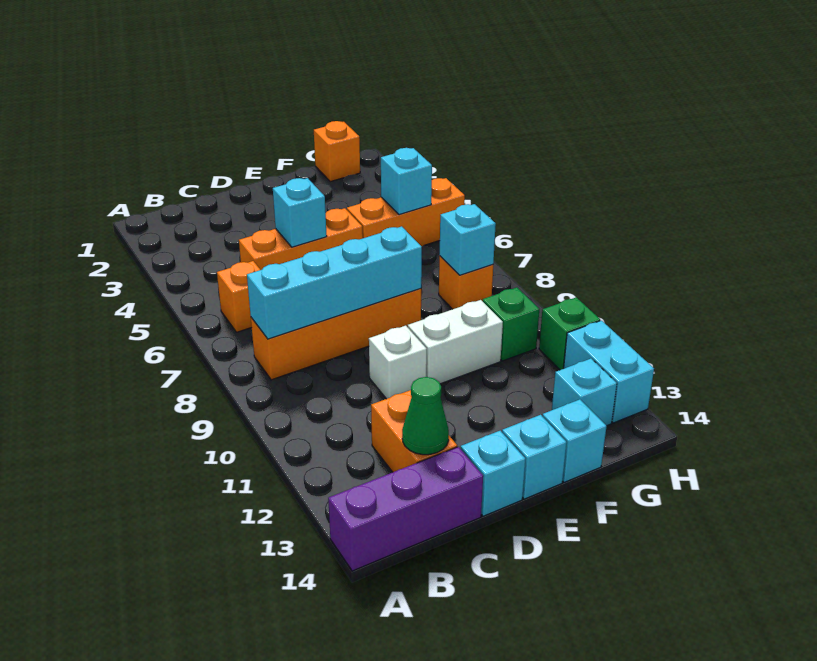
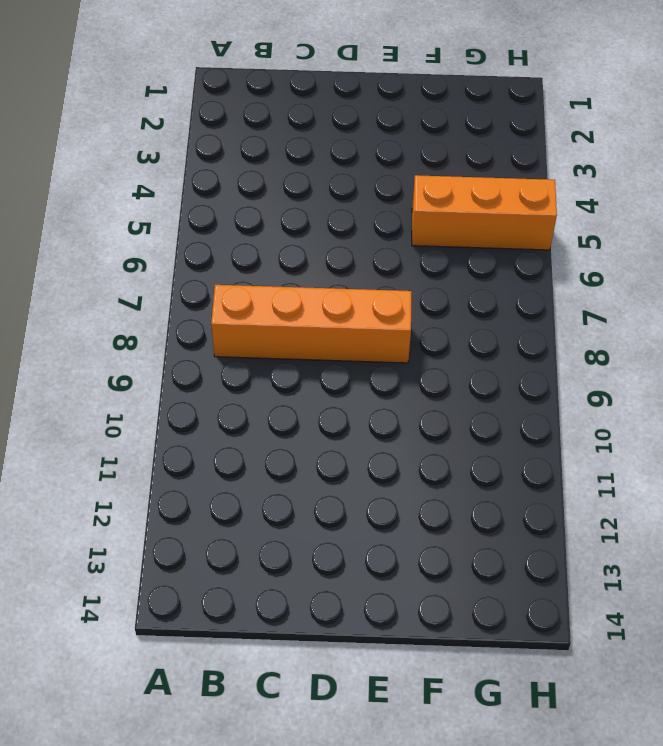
none -> purple brick A14:C14 level 1
none -> orange brick B6 level 1
none -> orange brick C5:E5 level 1

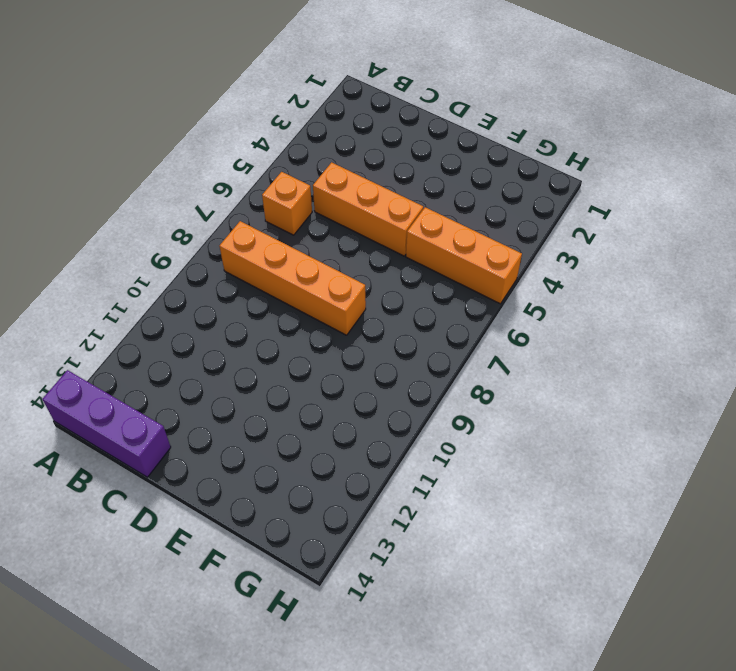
none -> orange brick C12:C13 level 1
none -> white brick D10 level 1
none -> cyan brick D14 level 1

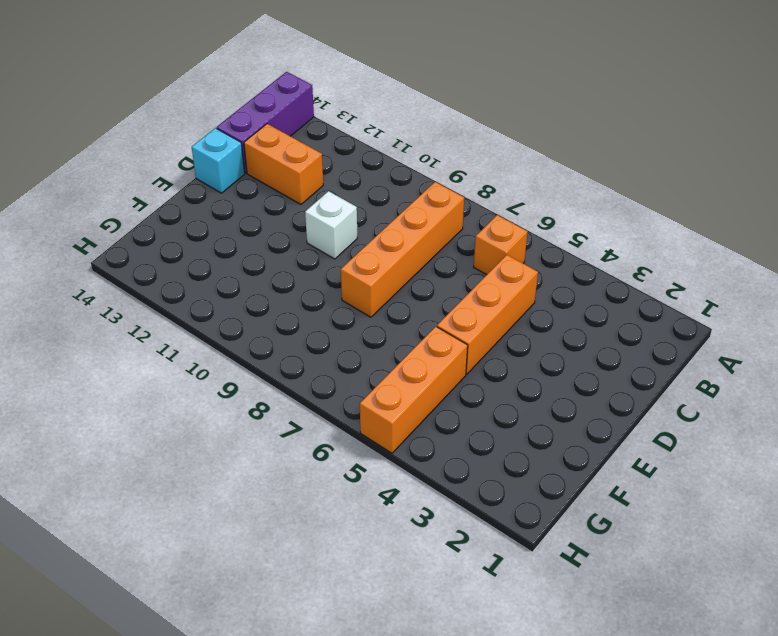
none -> white brick E10:F10 level 1
none -> cyan brick E14 level 1
none -> cyan brick F14 level 1

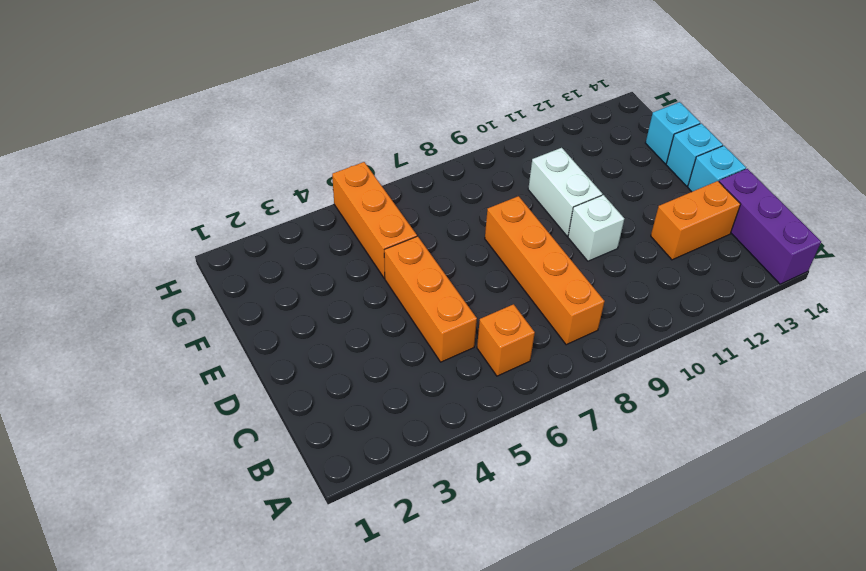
none -> orange brick G1 level 1
none -> orange brick G8 level 1
none -> green brick G10 level 1

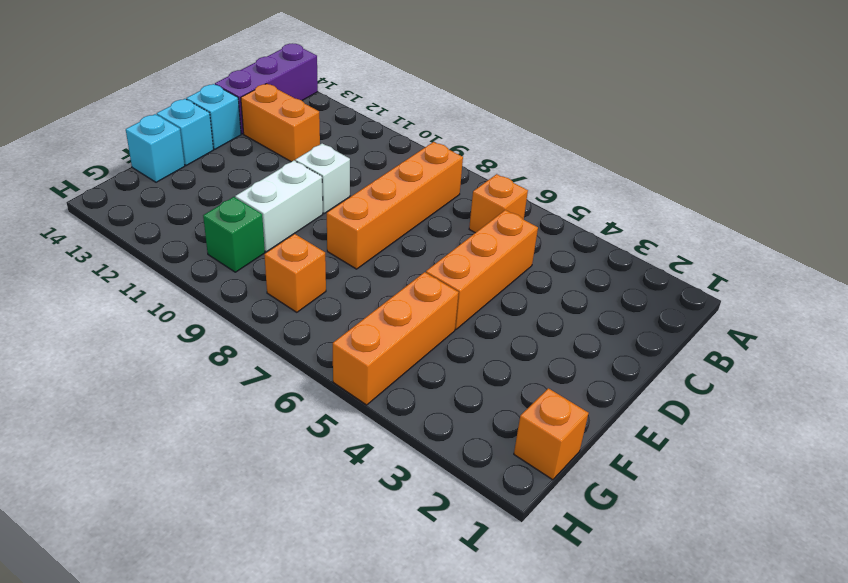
none -> cyan brick G13 level 1
none -> green brick H11 level 1
none -> cyan brick H12:H13 level 1

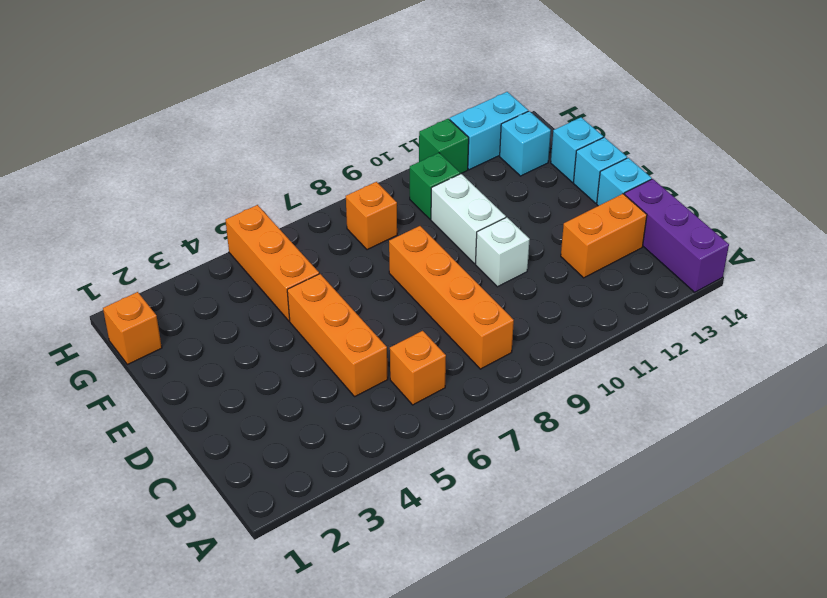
none -> cyan brick B8:E8 level 2
none -> green cone C13 level 2
none -> cyan brick D5 level 2

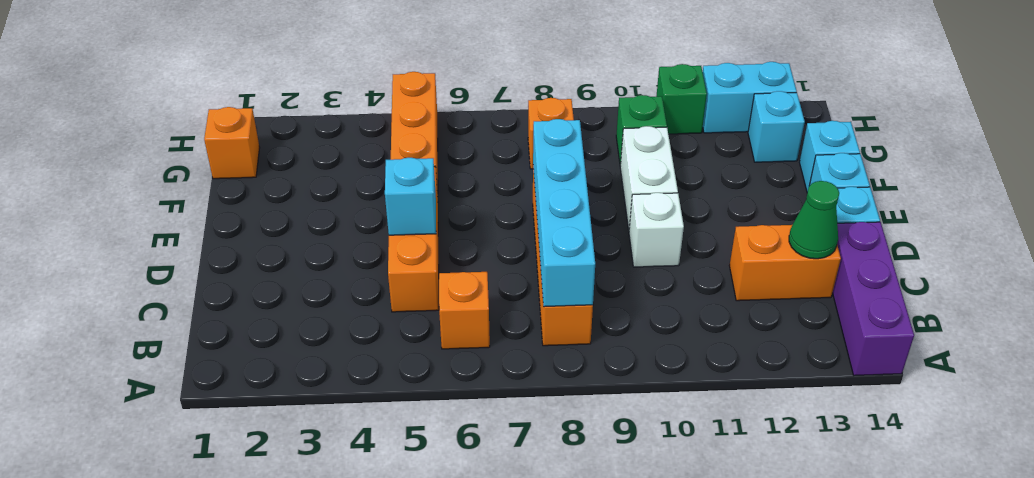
none -> cyan brick G5 level 2
none -> cyan brick G8 level 2

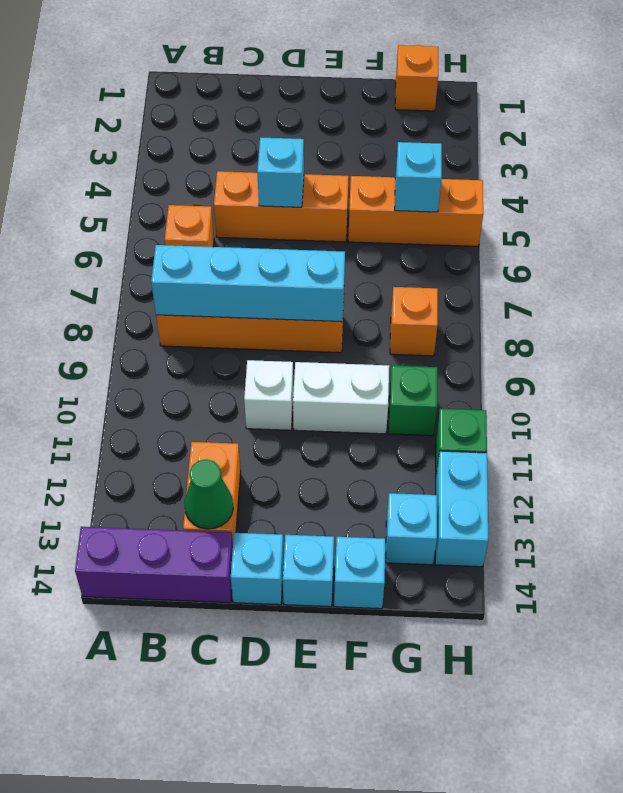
none -> cyan brick G8 level 2

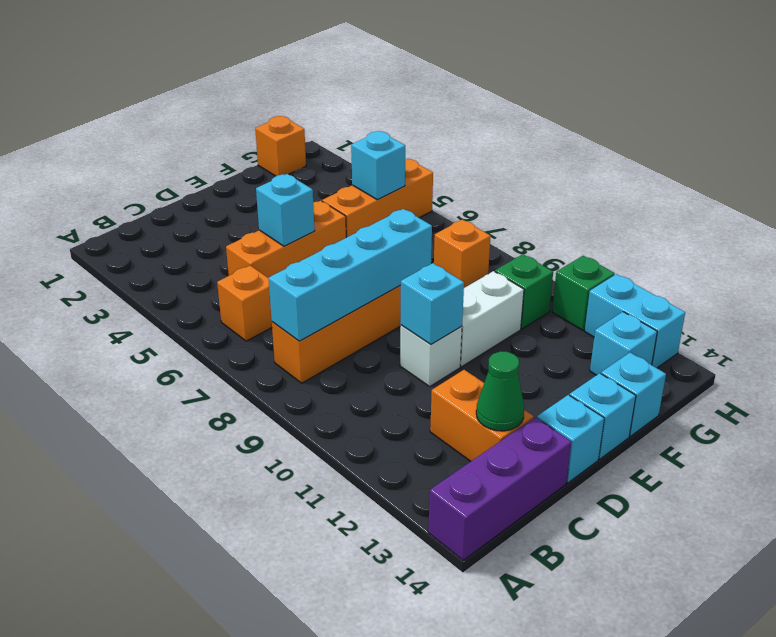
cyan brick D10 level 2 -> cyan brick G8 level 2

